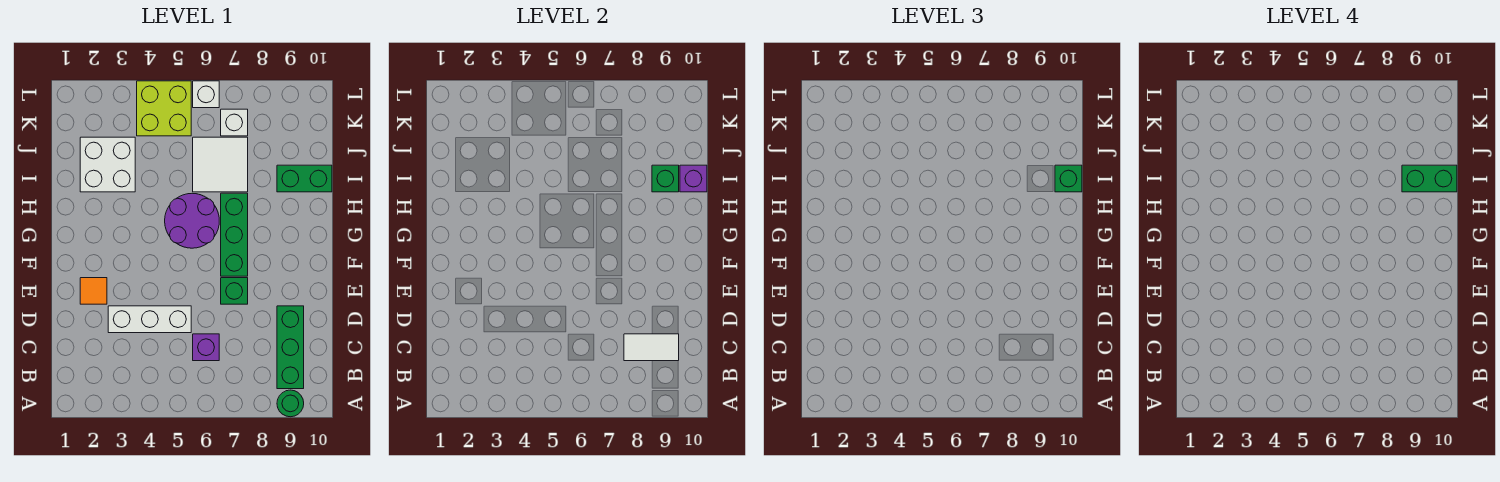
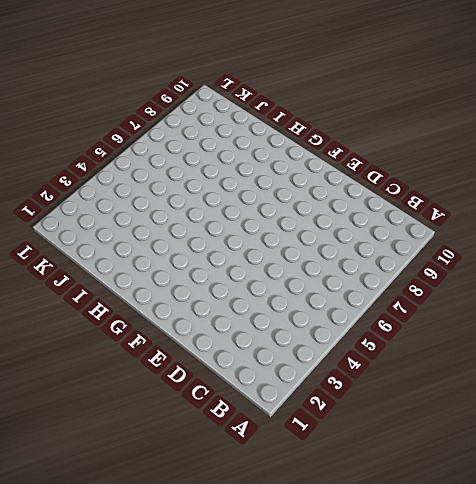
none -> green round brick A9 level 1
none -> green brick B9:D9 level 1
none -> purple brick C6 level 1

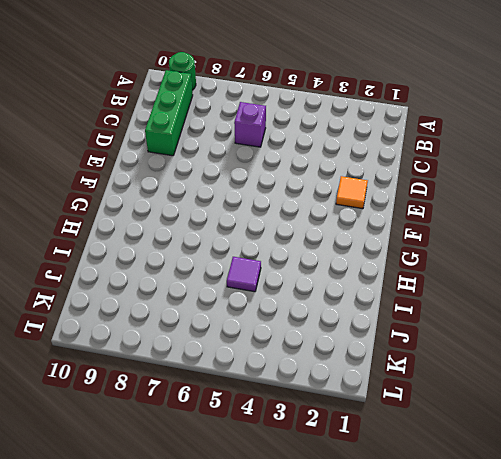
purple tile I5 level 1 -> none
none -> white brick D3:D5 level 1
none -> green brick E7 level 1
none -> green brick F7:H7 level 1

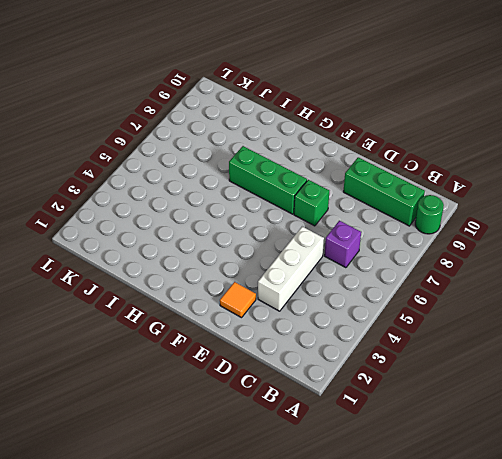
none -> purple round brick G5:H6 level 1
none -> white brick I2:J3 level 1
none -> white tile I6:J7 level 1

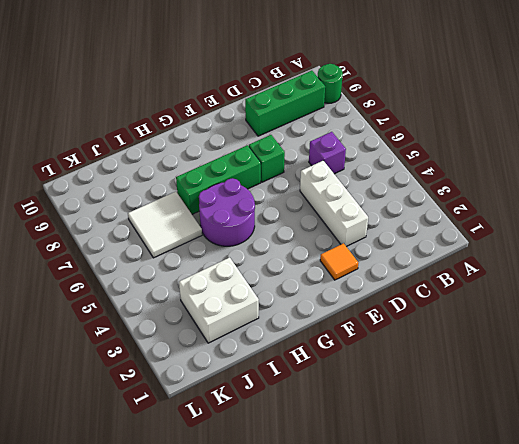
none -> green brick I9:I10 level 1
none -> lime brick K4:L5 level 1
none -> white brick K7 level 1

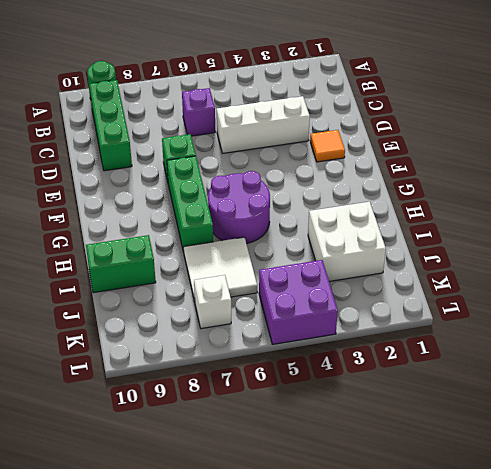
purple brick K4:L5 level 1 -> lime brick K4:L5 level 1
none -> white brick L6 level 1
none -> white tile C8:C9 level 2
none -> green brick I9 level 2

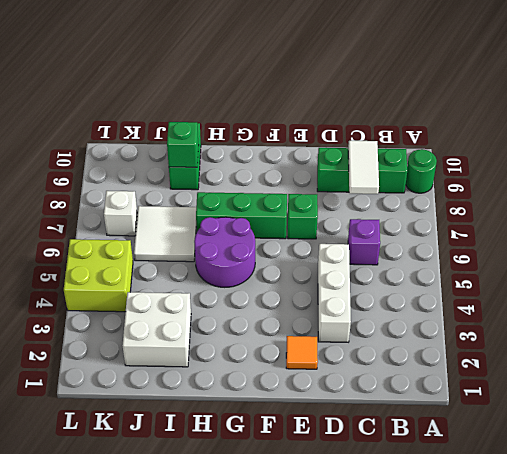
none -> white brick L6 level 1
none -> purple brick I10 level 2
none -> green brick I10 level 3

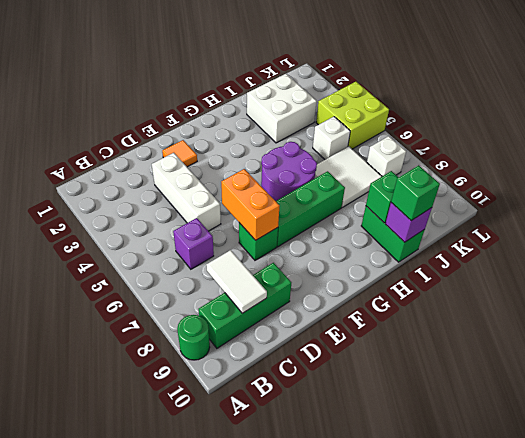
orange brick E6:E7 level 2 -> none
white brick J5 level 1 -> white brick L6 level 1
none -> green brick I9:I10 level 4

